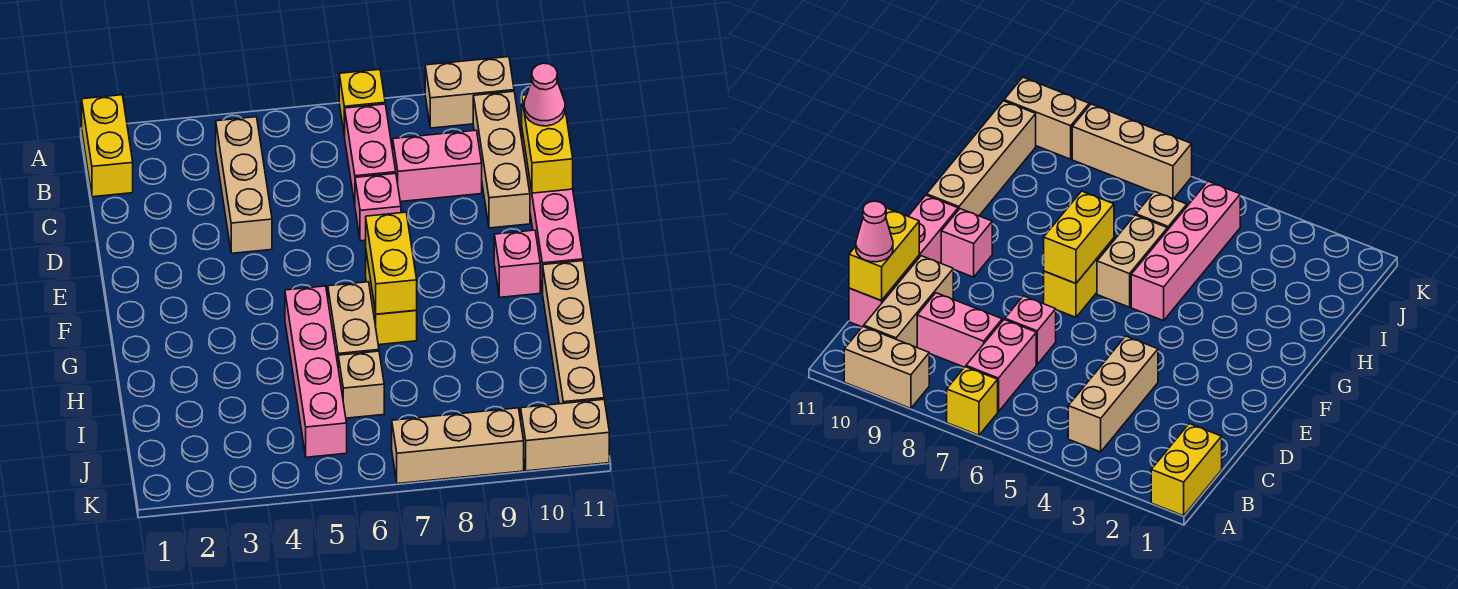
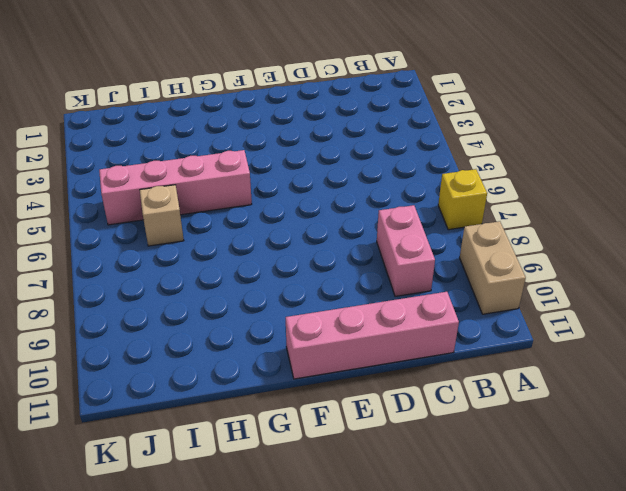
none -> yellow brick A1:B1 level 1
none -> tan brick B4:D4 level 1
none -> pink brick B7:C7 level 1

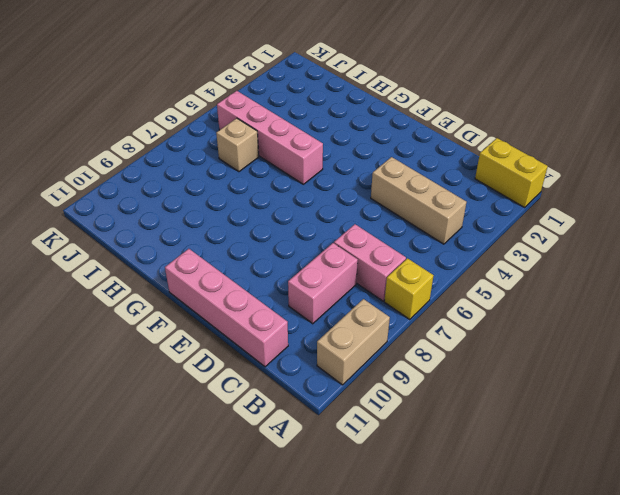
none -> tan brick B10:D10 level 1
none -> pink brick D7 level 1
none -> yellow brick F7:G7 level 1

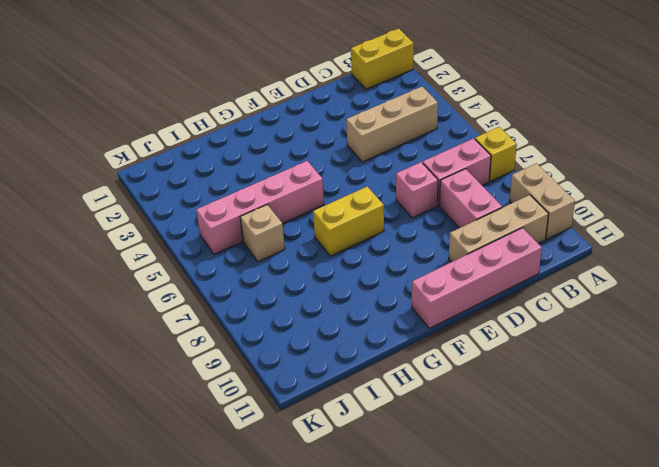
none -> pink brick F10 level 1
none -> tan brick G6:H6 level 1
none -> tan brick G11:J11 level 1

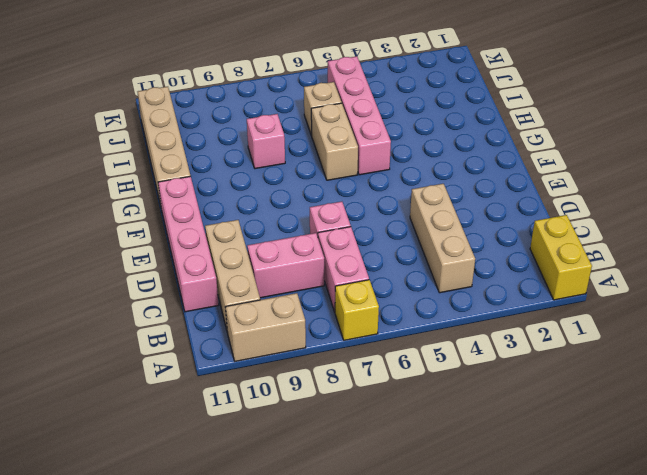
pink brick H8 level 1 -> pink brick F10 level 1
none -> yellow brick F7:G7 level 1
none -> tan brick K7:K9 level 1
none -> tan brick K10:K11 level 1

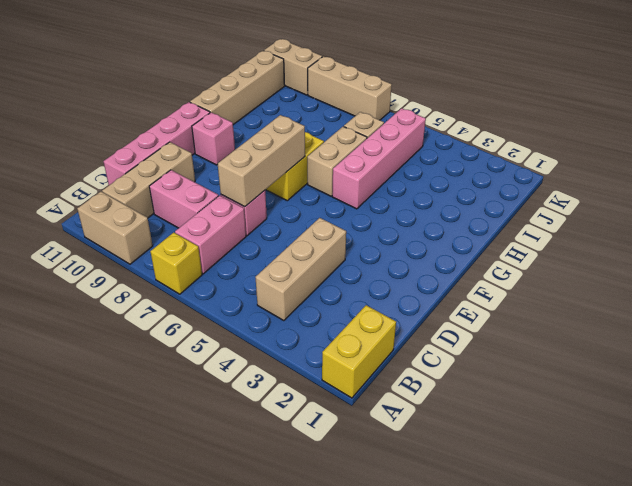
tan brick D7:F7 level 2 -> yellow brick F7:G7 level 2
none -> yellow brick C11:D11 level 2
none -> pink cone C11 level 3

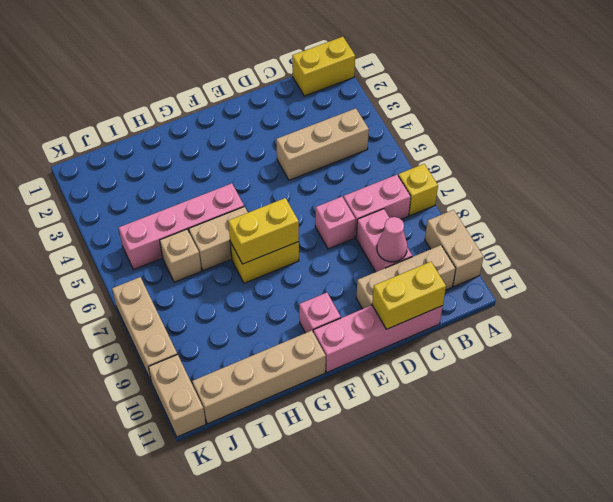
pink cone C9 level 2 -> pink cone C11 level 3

